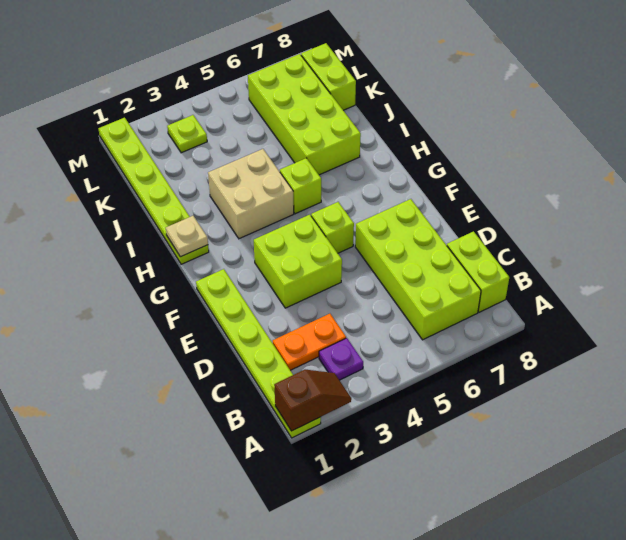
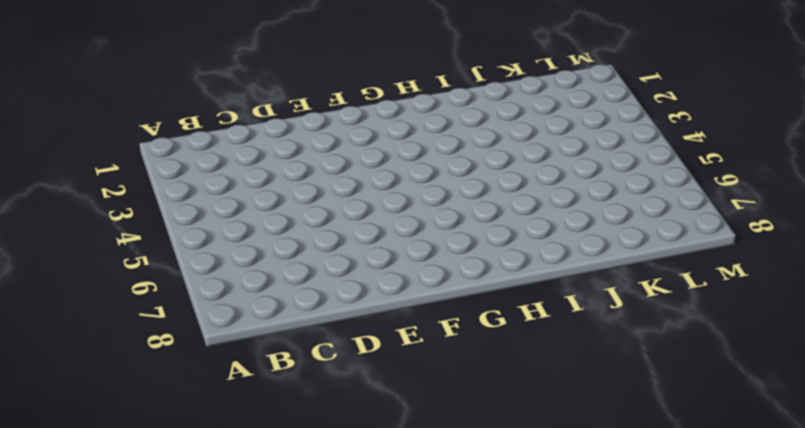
none -> lime plate A1:F1 level 1
none -> purple plate B3 level 1
none -> lime brick B6:E7 level 1

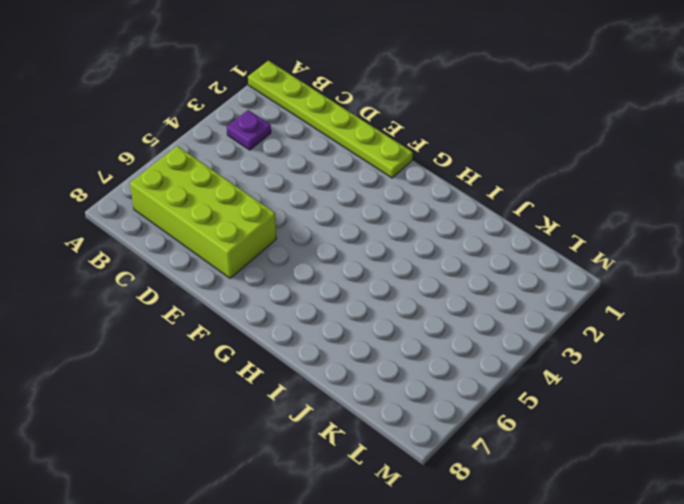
none -> lime brick B8:C8 level 1
none -> orange plate C2:C3 level 1
none -> lime brick E3:F4 level 1

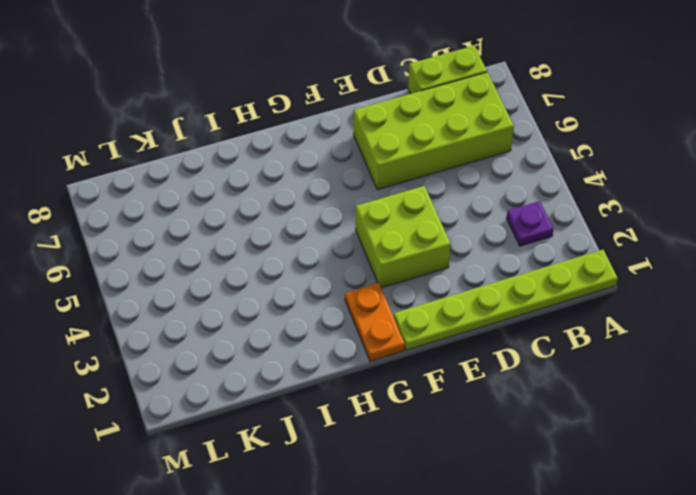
orange plate G1:G2 level 1 -> orange plate C2:C3 level 1
none -> lime brick F5 level 1
none -> lime plate H1:M1 level 1
none -> tan brick H3:I4 level 1

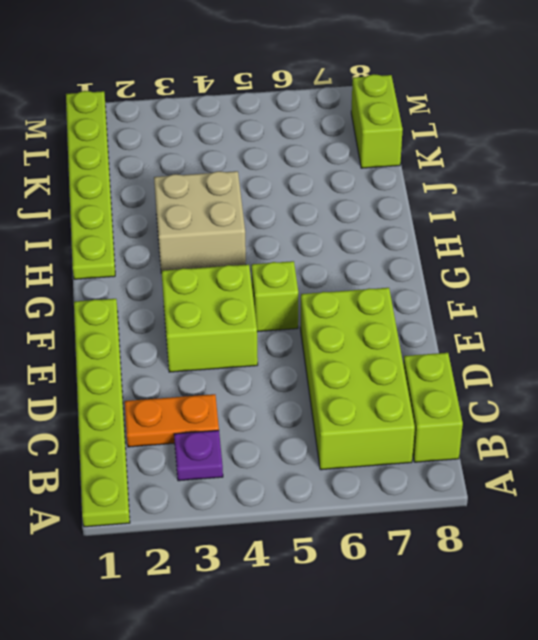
none -> lime brick H5 level 1
none -> lime brick I6:L7 level 1
none -> lime plate L3 level 1

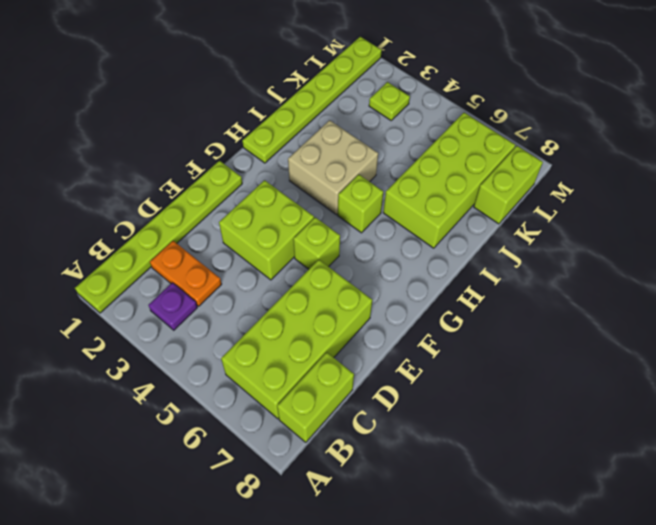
none -> brown slope A1:A2 level 2 top 1
none -> tan plate H1 level 2

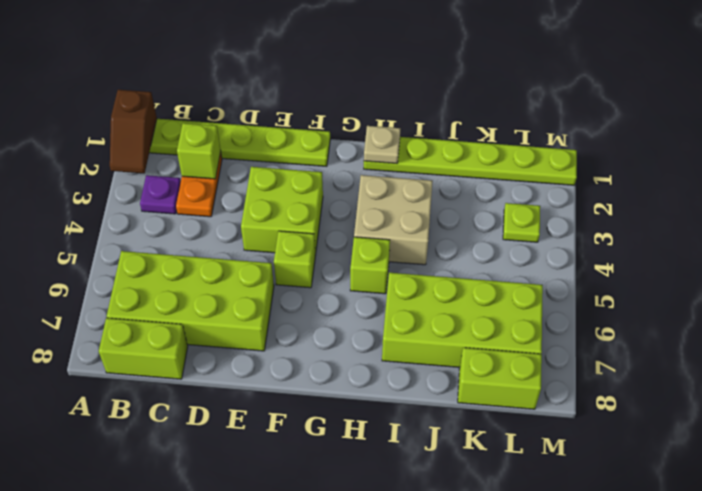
lime brick C2 level 2 -> none

